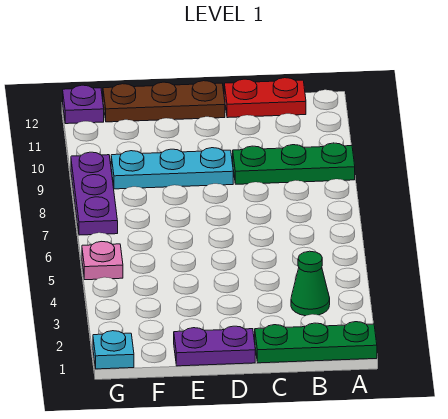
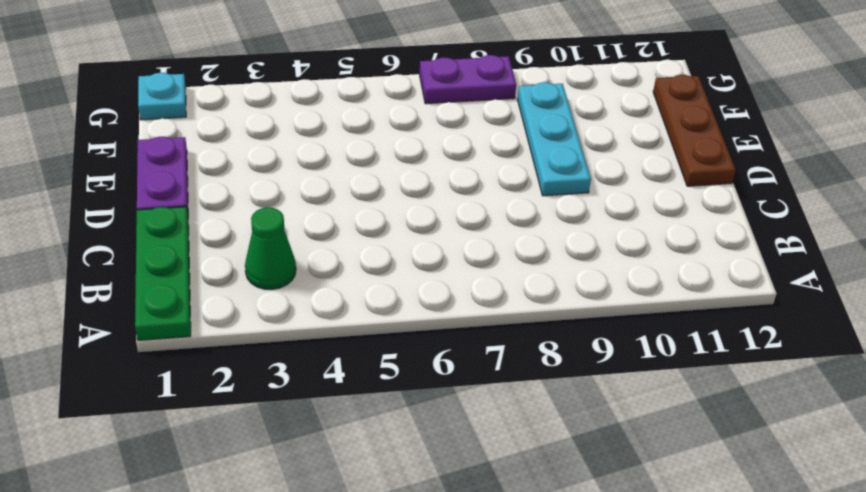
purple plate G7:G8 level 1 -> purple plate G7:G9 level 1
none -> green plate A9:C9 level 1
none -> red plate B12:C12 level 1

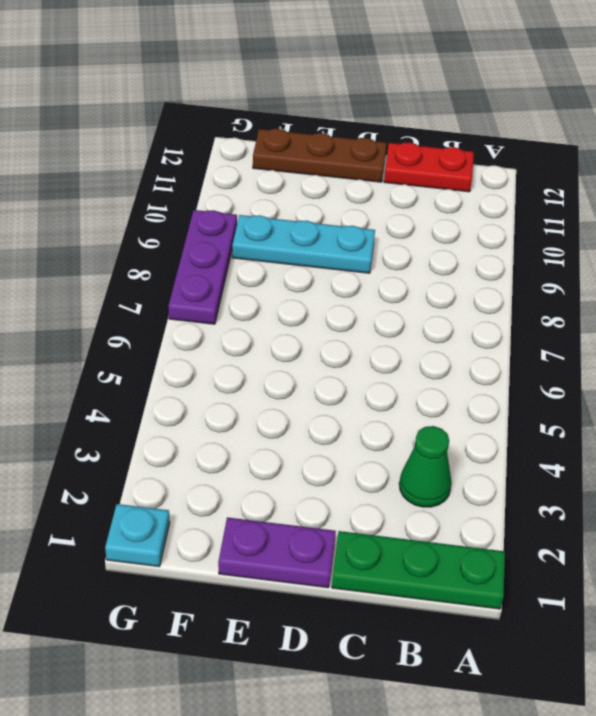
none -> green plate A9:C9 level 1
none -> pink plate G5 level 1

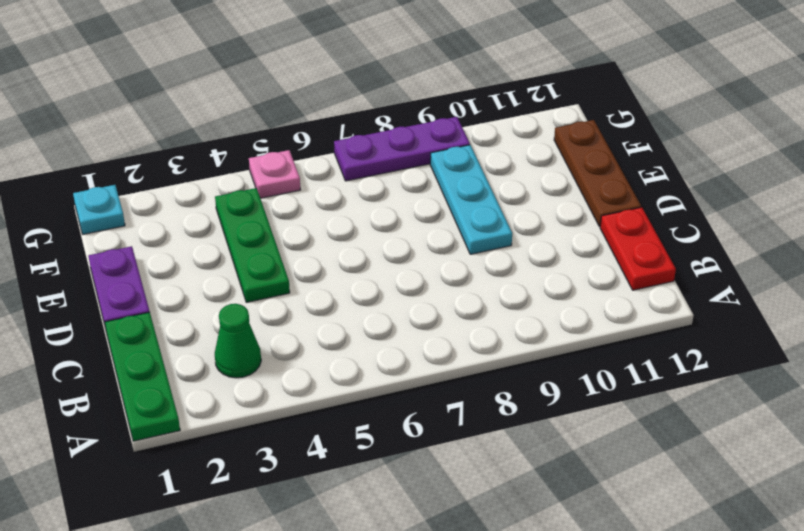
green plate D4:F4 level 1 -> green plate A9:C9 level 1
none -> purple plate G12 level 1

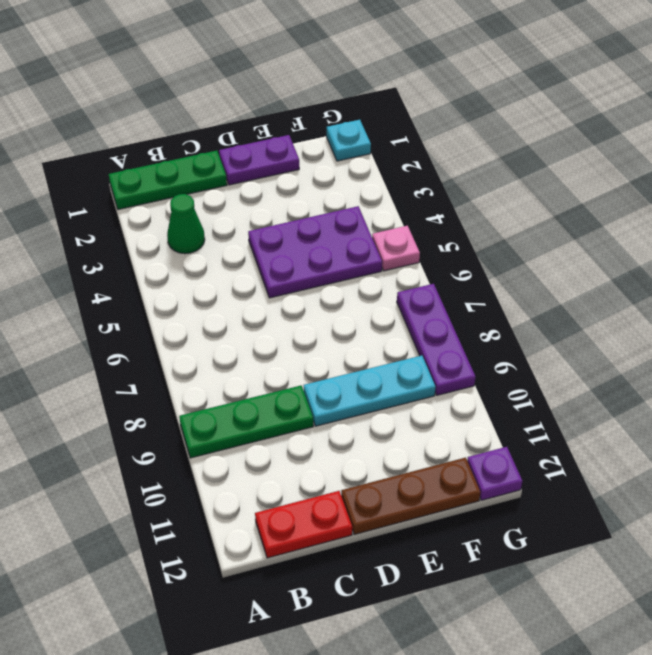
purple plate D4:F5 level 1 -> none

